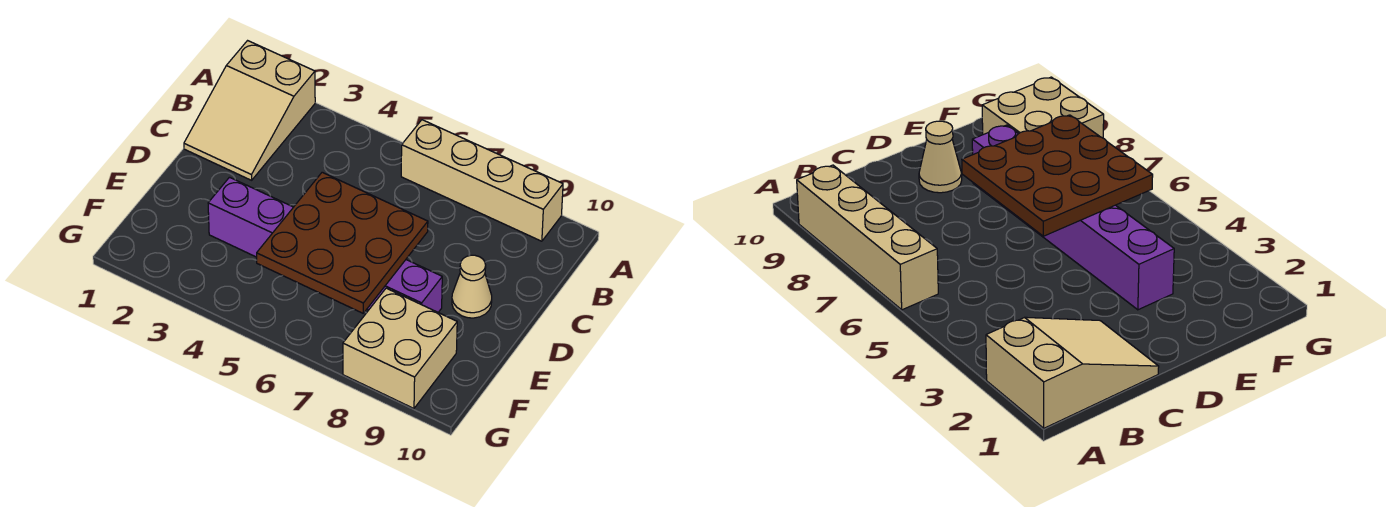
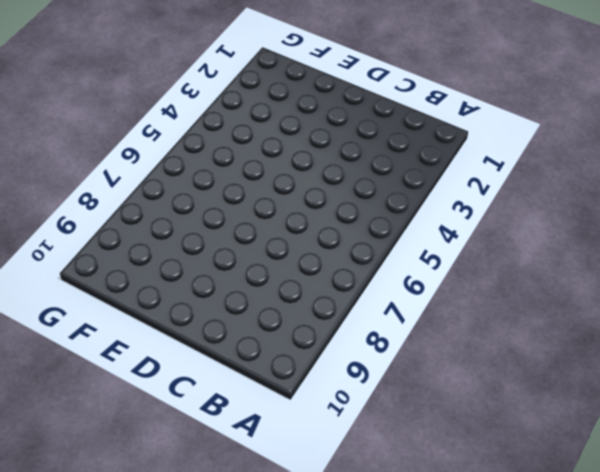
none -> tan slope A1:C2 level 1 top A
none -> tan brick A6:A9 level 1

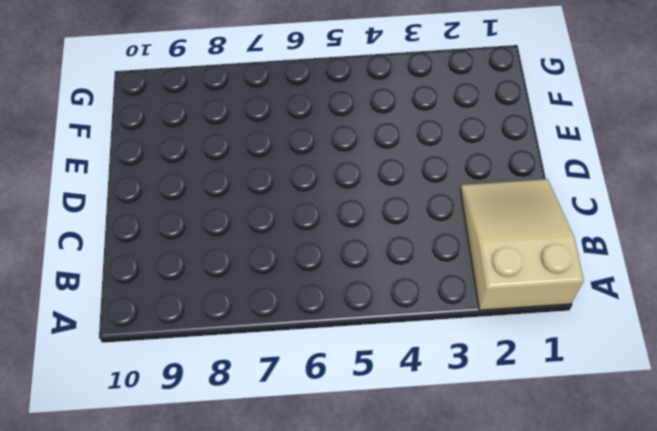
none -> tan brick A6:A9 level 1
none -> tan cone D9 level 1

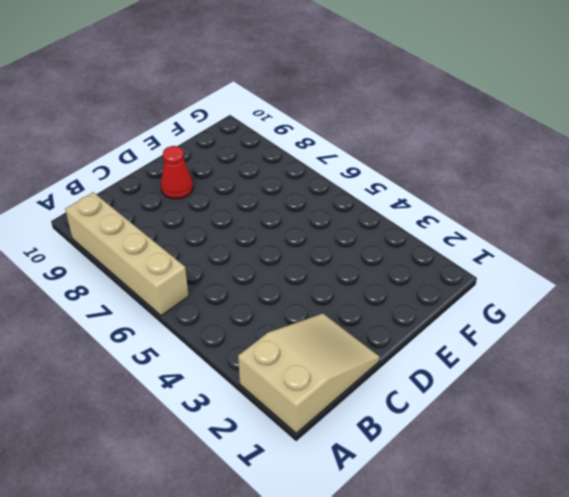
red cone D9 level 1 -> tan cone D9 level 1
none -> purple brick E3:E8 level 1
none -> tan brick F8:G9 level 1

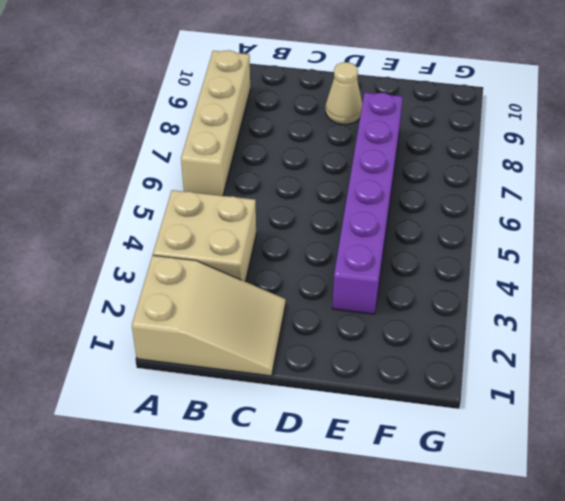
tan brick A3:B4 level 1 -> tan brick F8:G9 level 1
none -> brown plate D5:F7 level 2

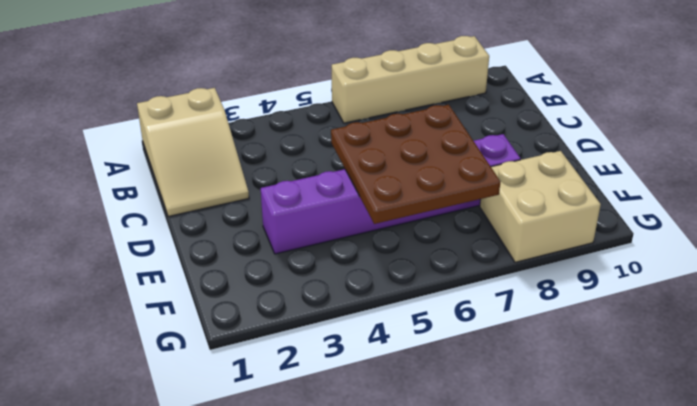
none -> tan cone D9 level 1

